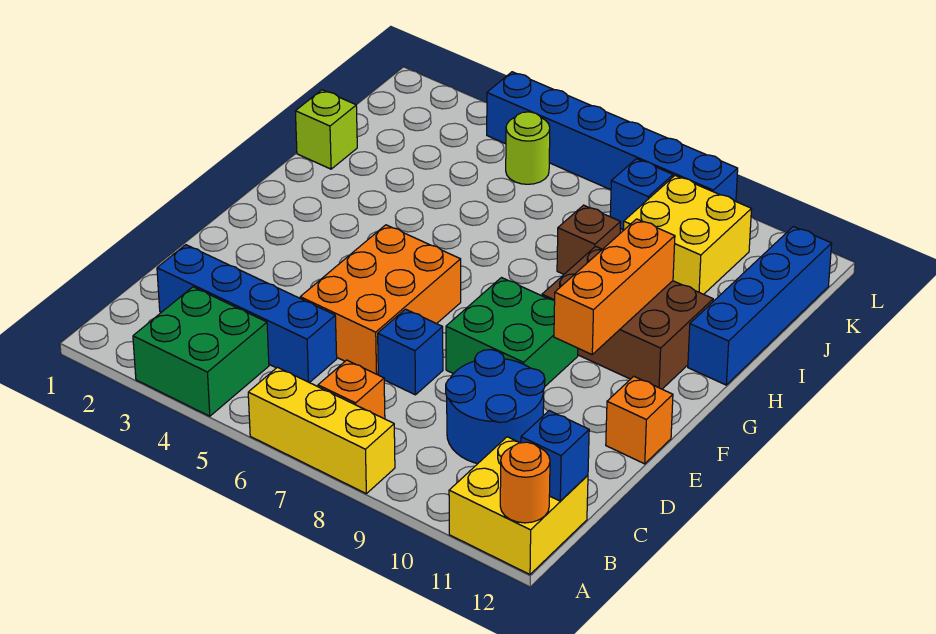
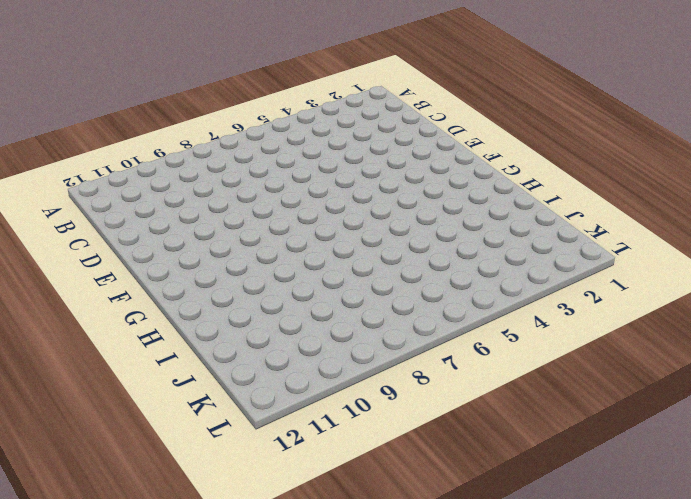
none -> green brick A3:B4 level 1
none -> yellow brick A6:A8 level 1
none -> yellow brick A11:B12 level 1

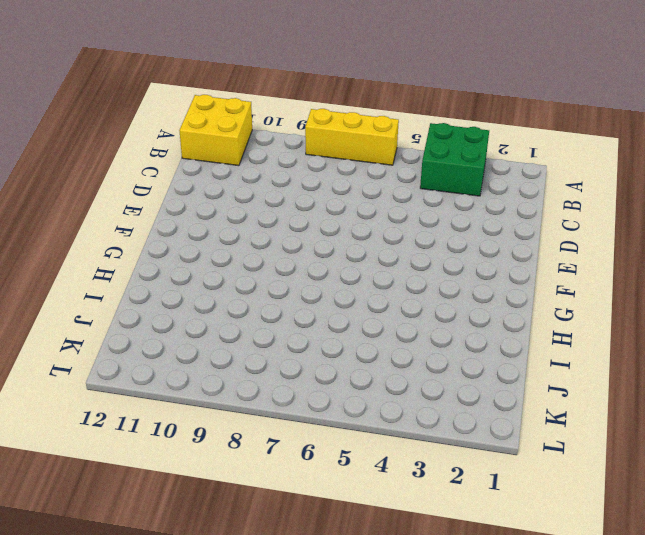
none -> orange brick B7 level 1
none -> blue brick C2:C5 level 1
none -> blue round brick C9:D10 level 1

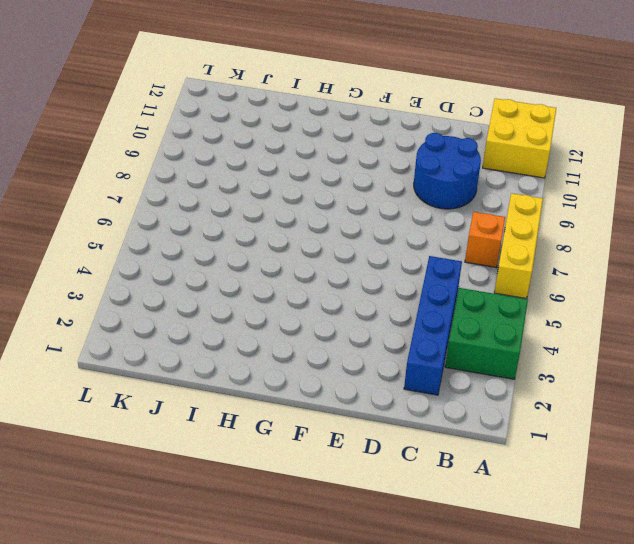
none -> orange brick D5:F6 level 1
none -> blue brick D7 level 1
none -> green brick E8:F9 level 1

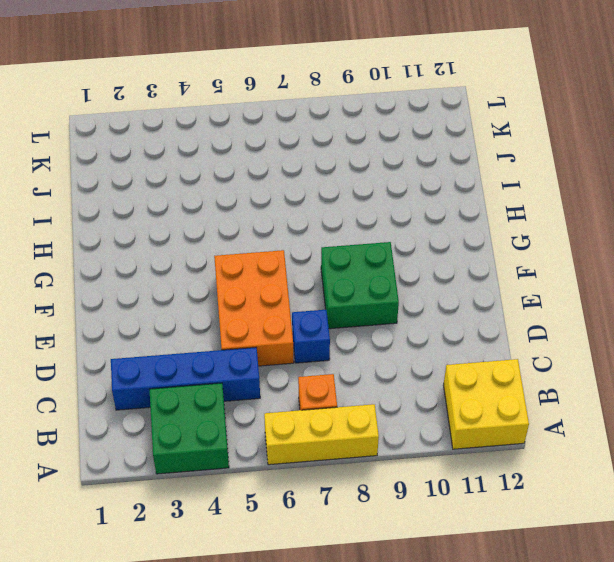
none -> blue round brick C9:D10 level 1
none -> orange brick E12 level 1
none -> brown brick G9:H11 level 1

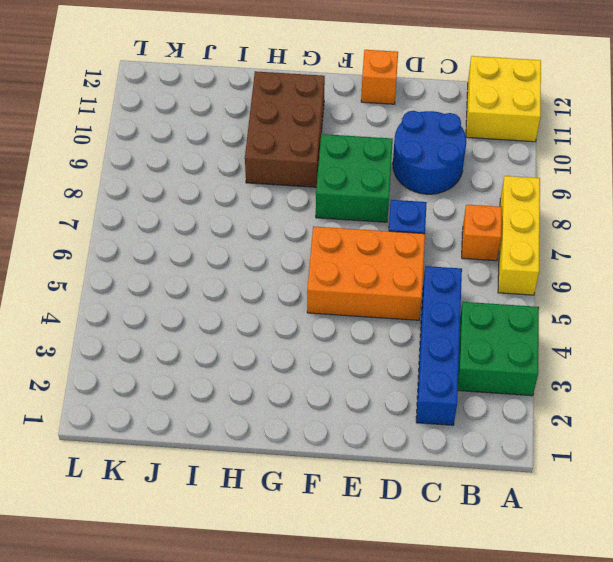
none -> blue brick H12:K12 level 1
none -> lime brick I1 level 1
none -> brown brick I8 level 1

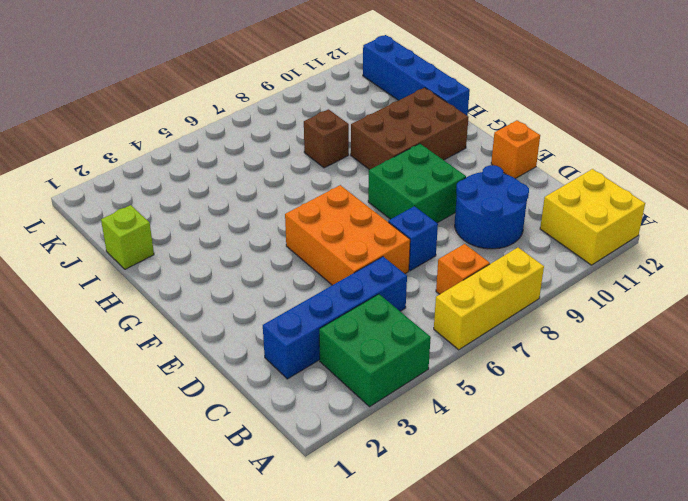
none -> yellow brick J9:K10 level 1
none -> lime round brick K5 level 1
none -> blue brick K8 level 1

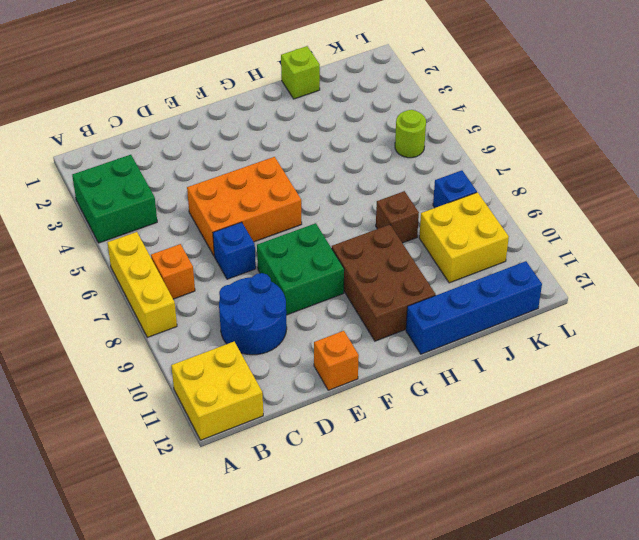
none -> blue brick C2:C5 level 1
none -> blue brick L4:L9 level 1
none -> orange round brick A12 level 2

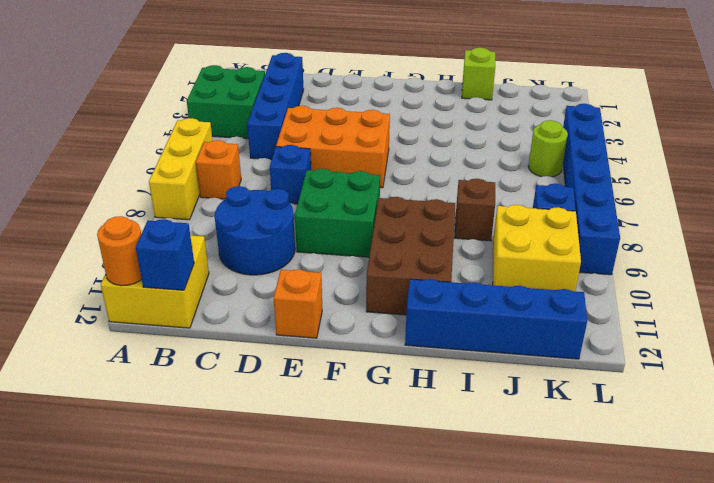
none -> orange brick F10:H10 level 2

